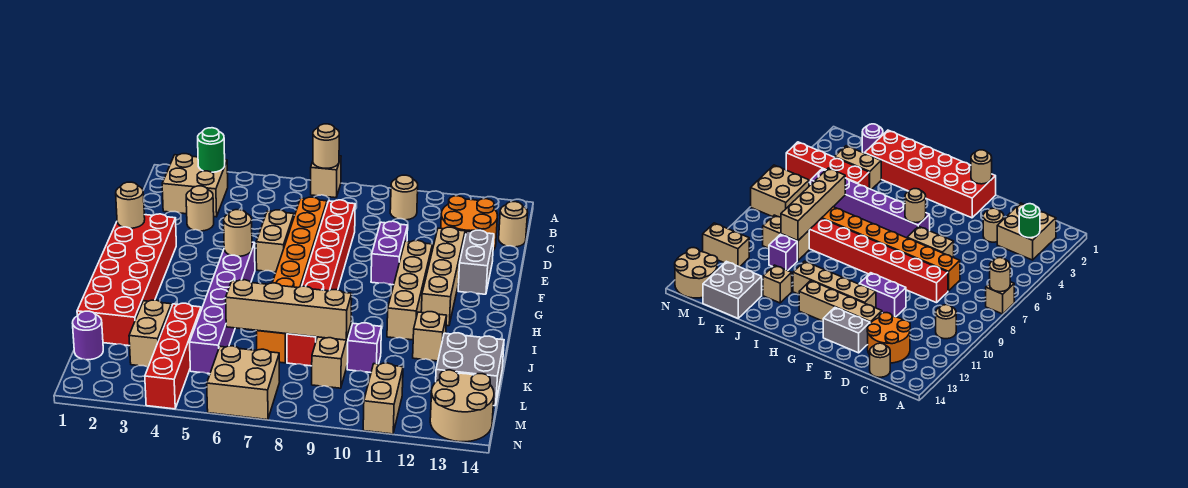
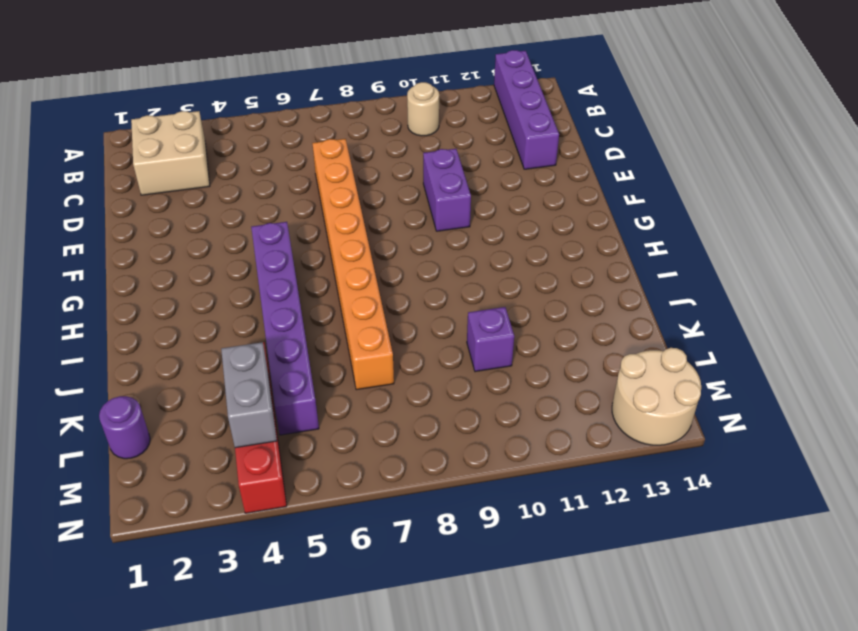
purple brick A13:D13 level 1 -> orange round brick C12:D13 level 1
grey brick L4:M4 level 2 -> grey brick E13:F13 level 1
none -> tan brick A7 level 1
none -> tan round brick C14 level 1
none -> tan round brick D3 level 1
none -> red brick D8:K8 level 1

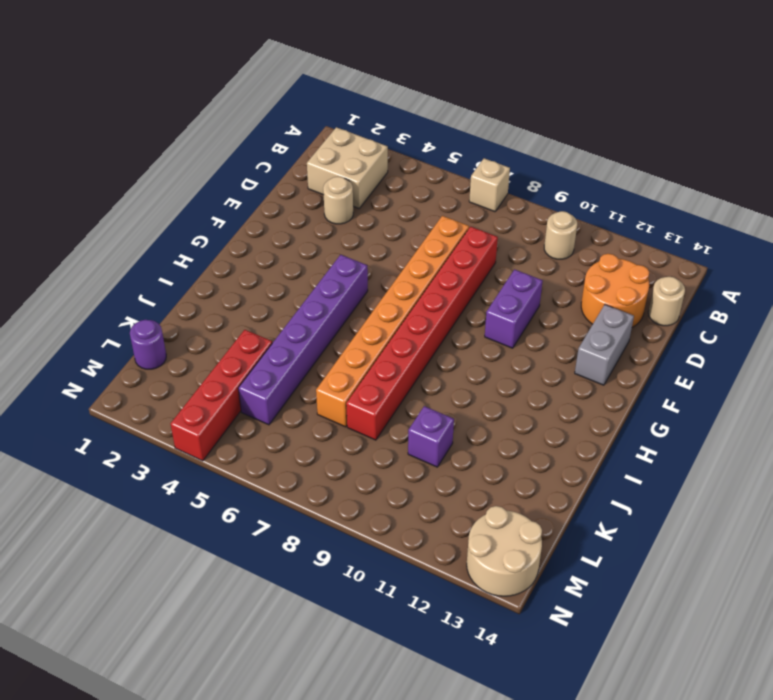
none -> tan brick E6:F6 level 1
none -> tan brick E12:H12 level 1
none -> red brick F1:K2 level 1
none -> tan brick F11:I11 level 1

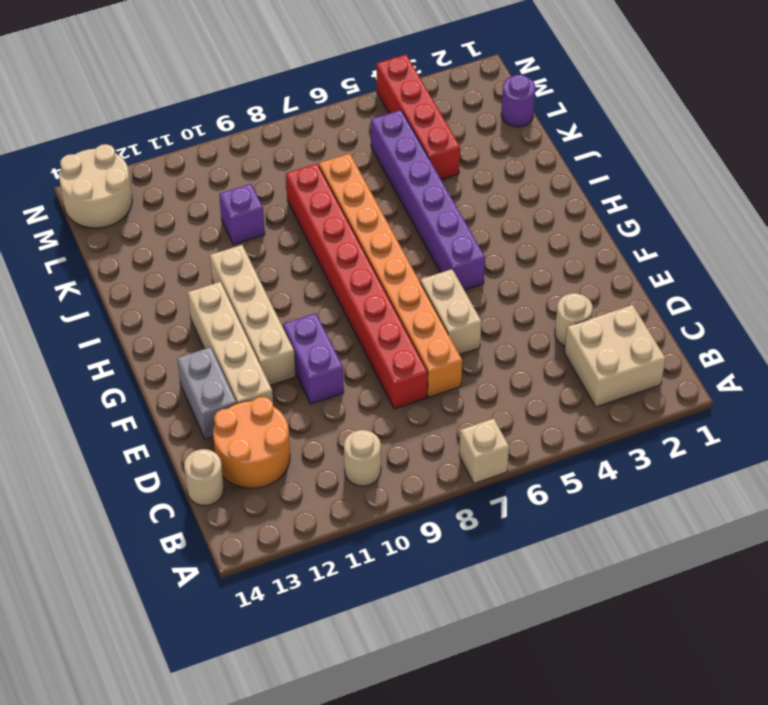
none -> red brick F1:K2 level 1
none -> tan brick J12 level 1
none -> tan brick K3:L3 level 1
none -> tan brick K9:L9 level 1

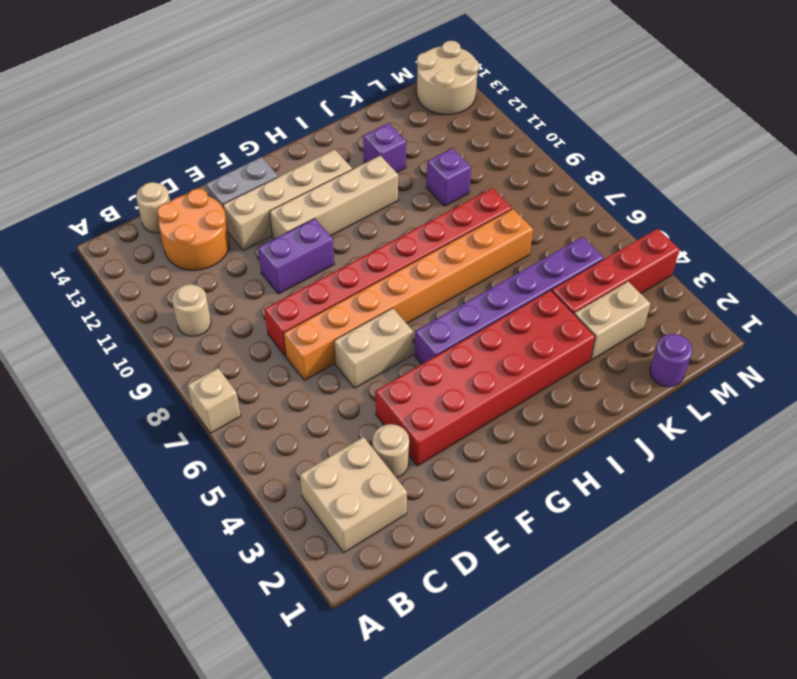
red brick E3:J4 level 1 -> red brick F1:K2 level 1
purple brick J12 level 1 -> tan brick J12 level 1
none -> tan brick K9:L9 level 1
none -> grey brick K13:L14 level 1
none -> tan brick M6:N7 level 1
none -> tan brick M11:N11 level 1

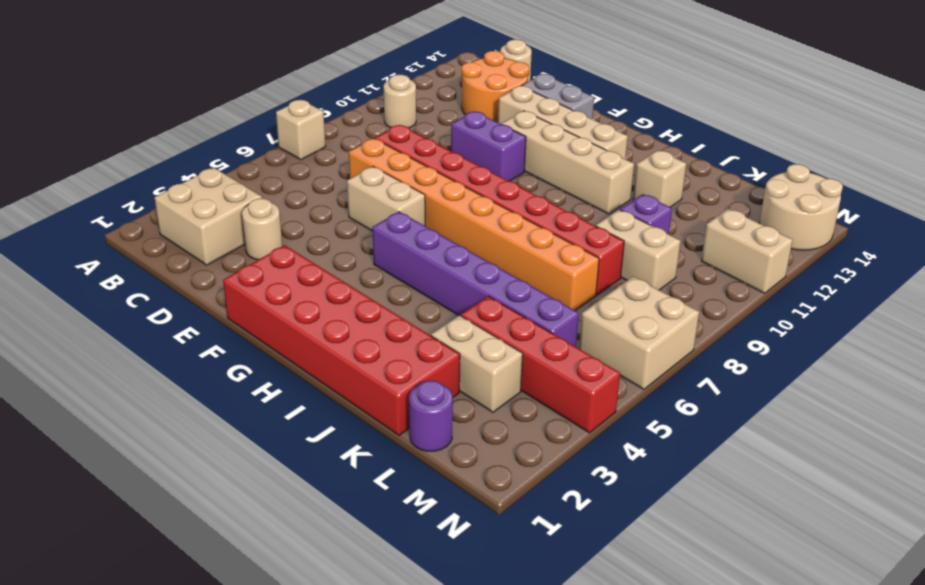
none -> grey brick K13:L14 level 1
none -> tan round brick A7 level 2
none -> green round brick B3 level 2
none -> tan round brick F1 level 2

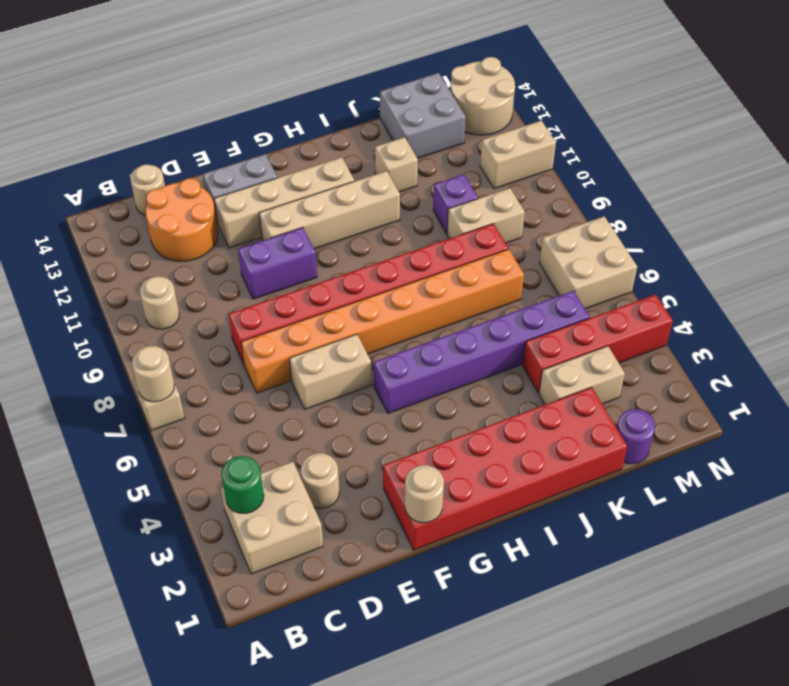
none -> tan round brick G5 level 2
none -> tan brick K6:K9 level 2

